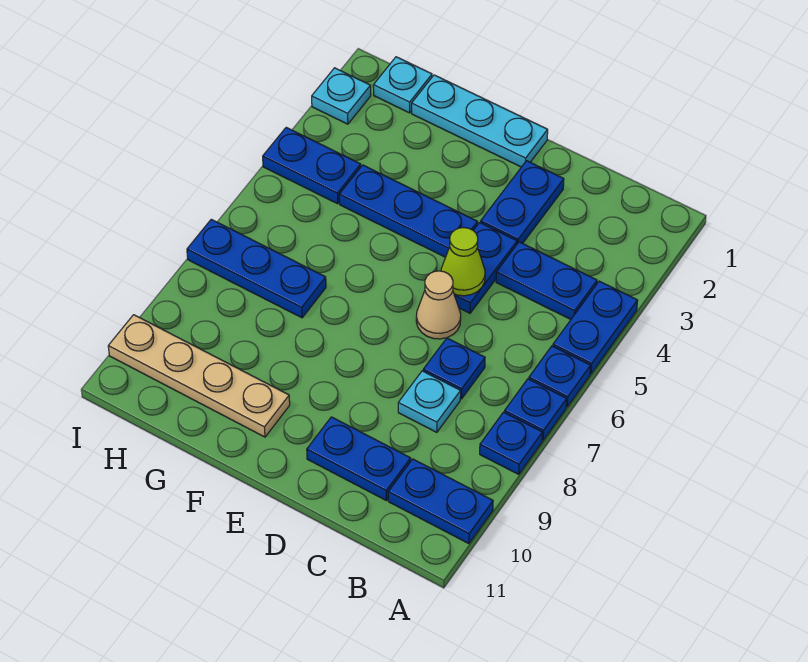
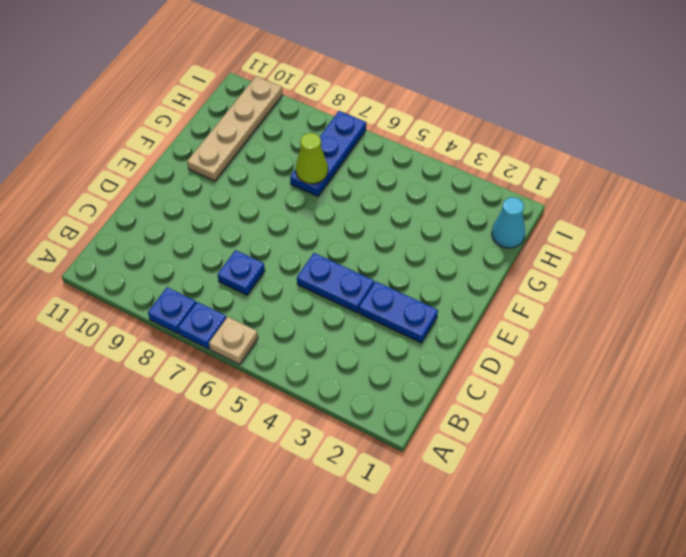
tan plate A6 level 1 -> blue plate A6 level 1
lime cone G7 level 2 -> lime cone D5 level 2
cyan cone H1 level 1 -> cyan plate H1 level 1
none -> blue plate A4:A5 level 1
none -> blue plate A10:B10 level 1
none -> blue plate B4:C4 level 1

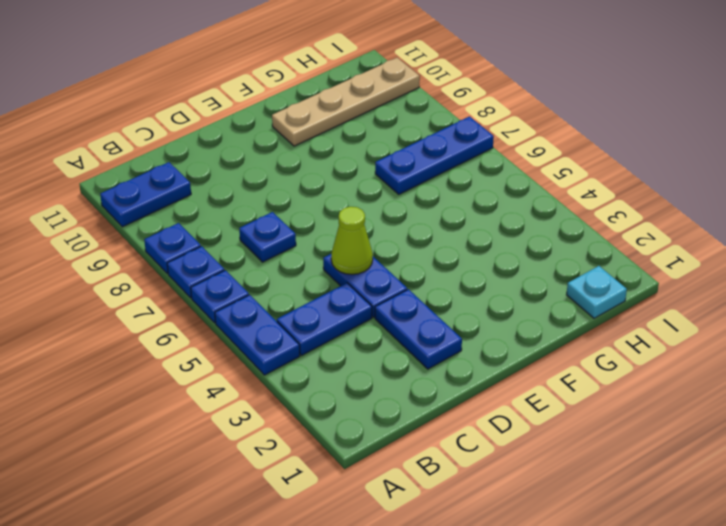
none -> cyan plate C8 level 1
none -> blue plate C10:D10 level 1
none -> tan cone D6 level 1

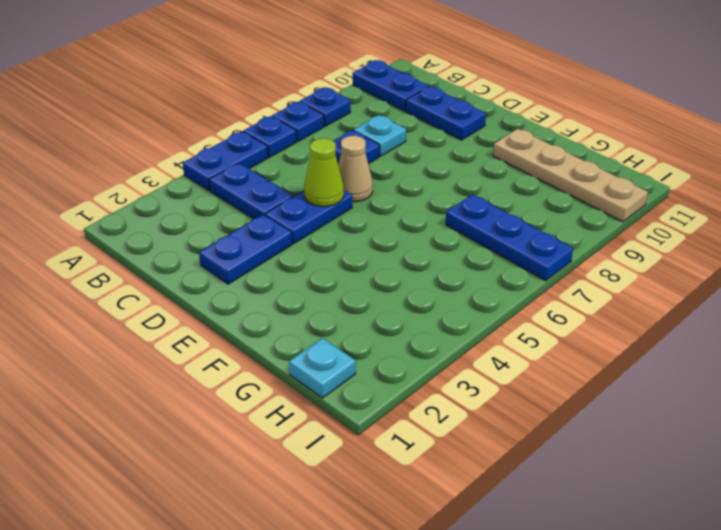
none -> cyan plate E1:G1 level 1
none -> blue plate E4:G4 level 1
none -> blue plate H4:I4 level 1

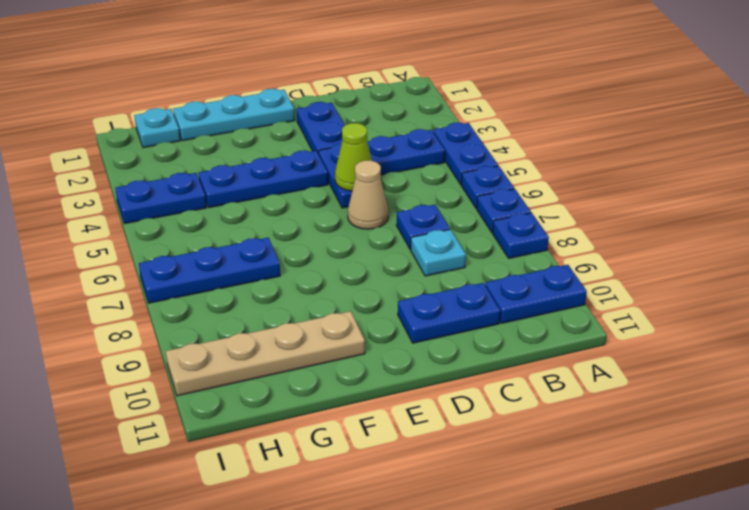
none -> cyan plate I2 level 1

